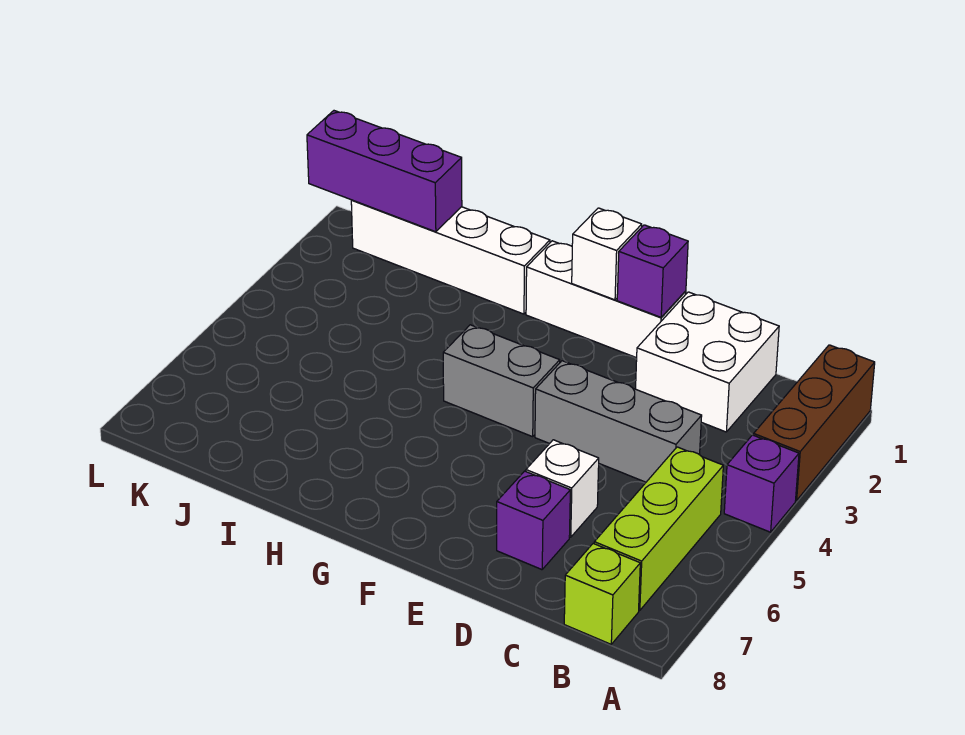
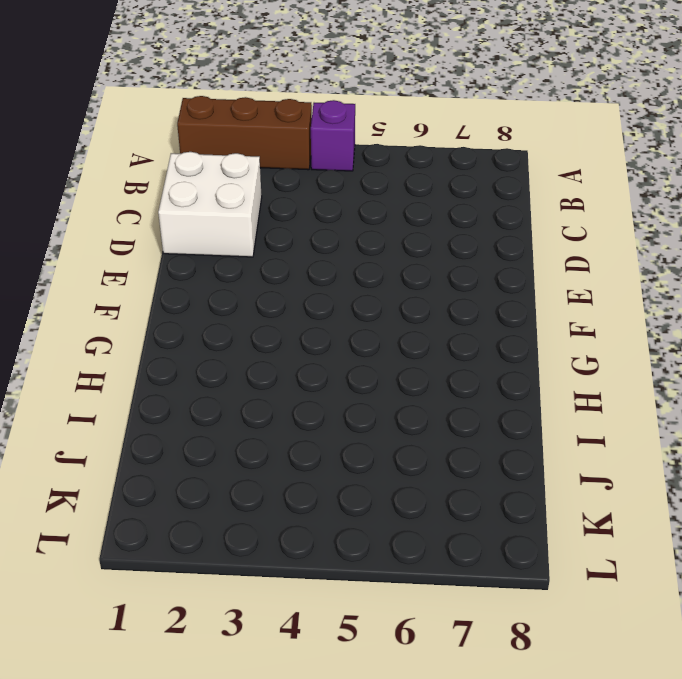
none -> lime brick B5:B7 level 1
none -> lime brick B8 level 1
none -> grey brick C4:E4 level 1

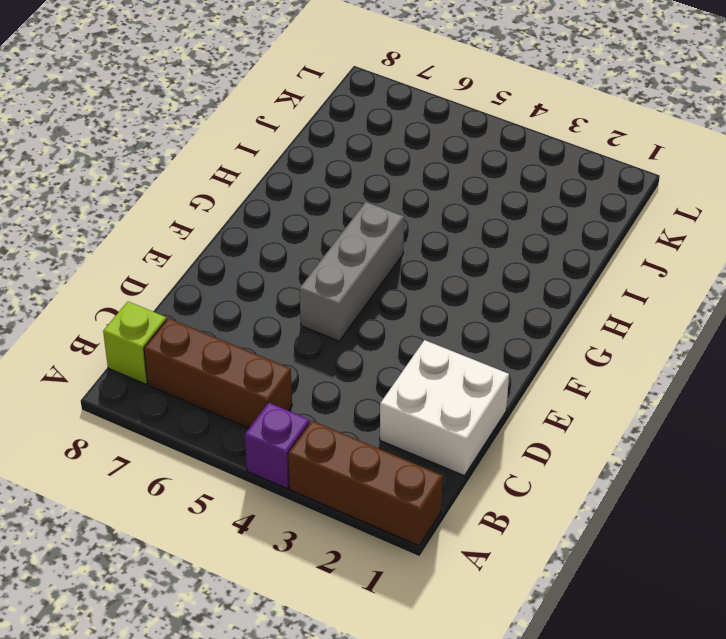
brown brick B5:B7 level 1 -> lime brick B5:B7 level 1
grey brick E5:G5 level 1 -> grey brick C4:E4 level 1
none -> white brick D6 level 1
none -> purple brick D7 level 1
none -> white brick E1:G1 level 1

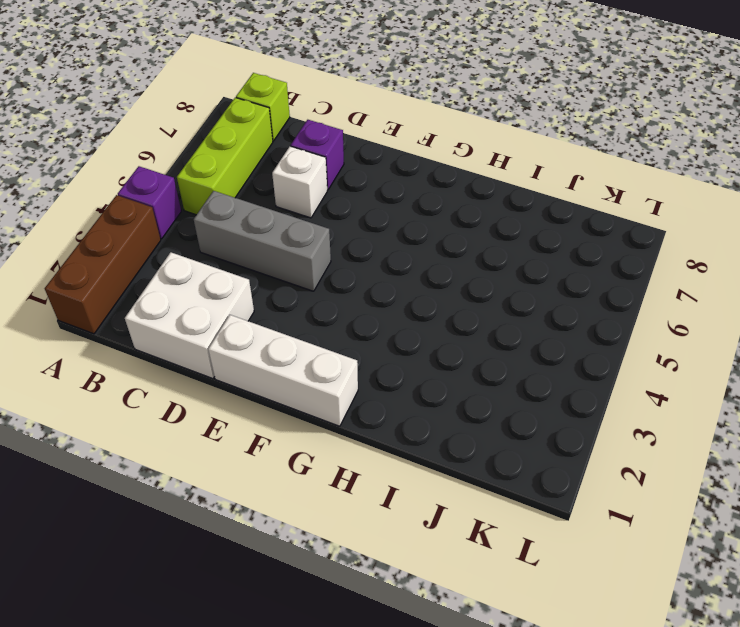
none -> grey brick F4:G4 level 1
none -> white brick H1:K1 level 1
none -> purple brick E1 level 2

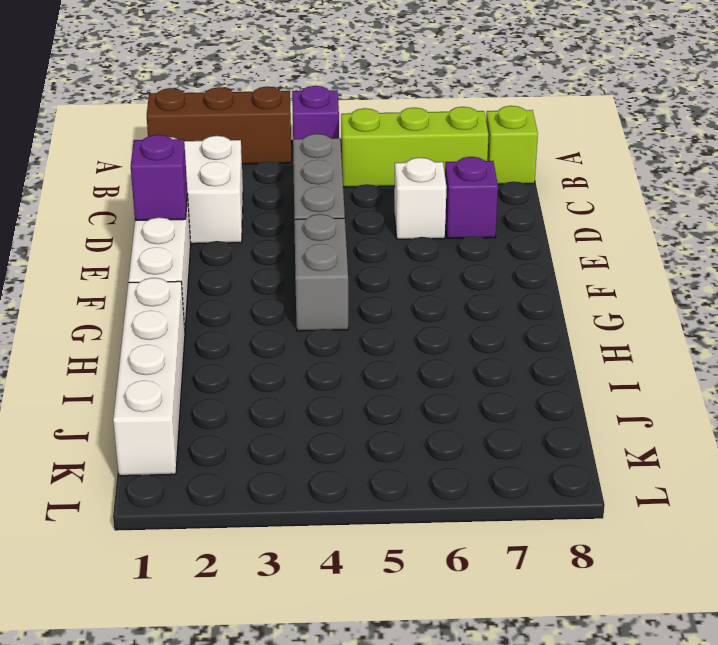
none -> white brick F1 level 2
none -> purple brick J1:L1 level 2

